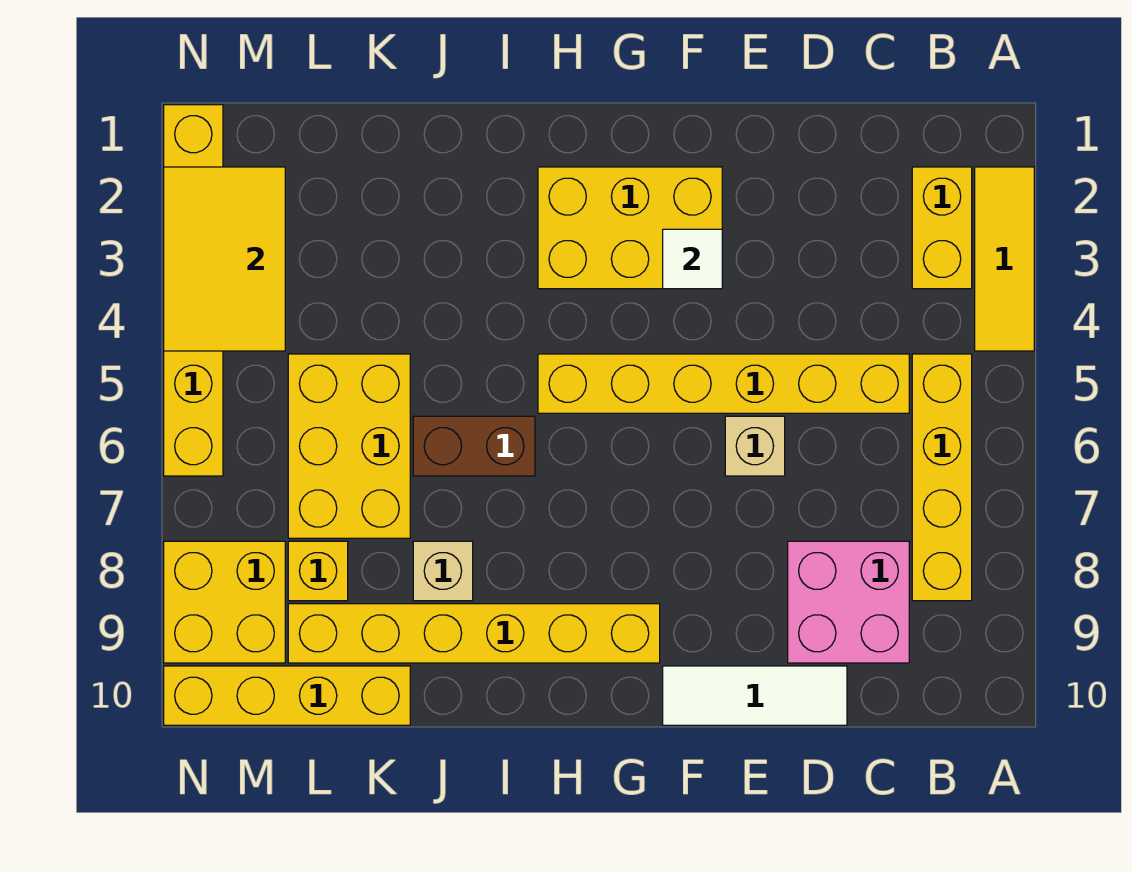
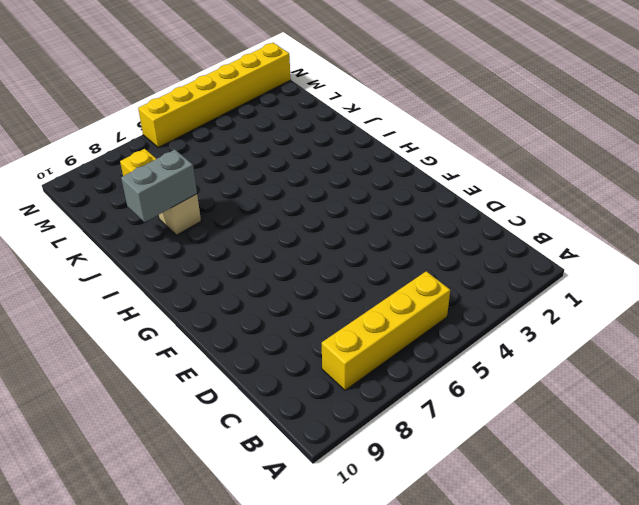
grey brick J8:J9 level 2 -> none
none -> yellow tile A2:A4 level 1
none -> yellow brick B2:B3 level 1
none -> yellow brick C5:H5 level 1

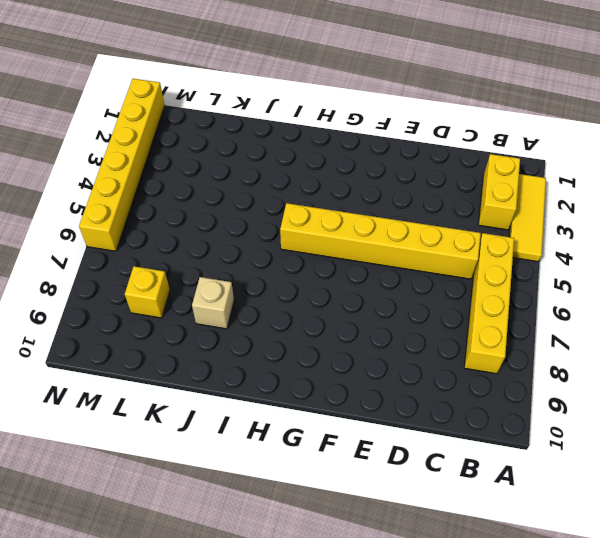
none -> pink brick C8:D9 level 1
none -> white tile D10:F10 level 1
none -> tan brick E6 level 1

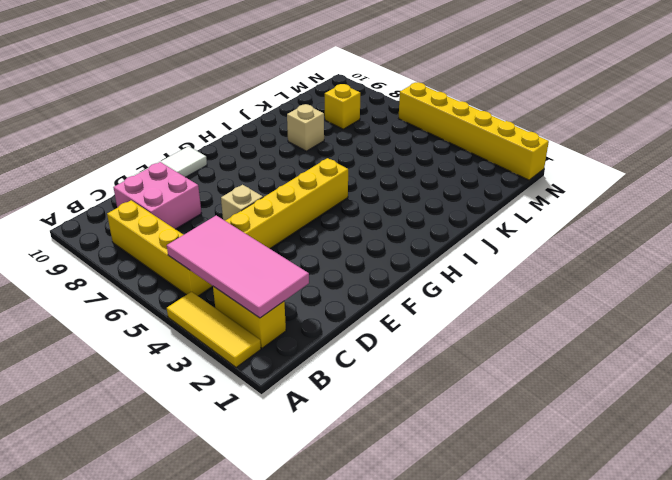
pink tile B2:C5 level 2 -> none
none -> yellow brick F2:H3 level 1
none -> yellow brick G9:L9 level 1
none -> brown brick I6:J6 level 1

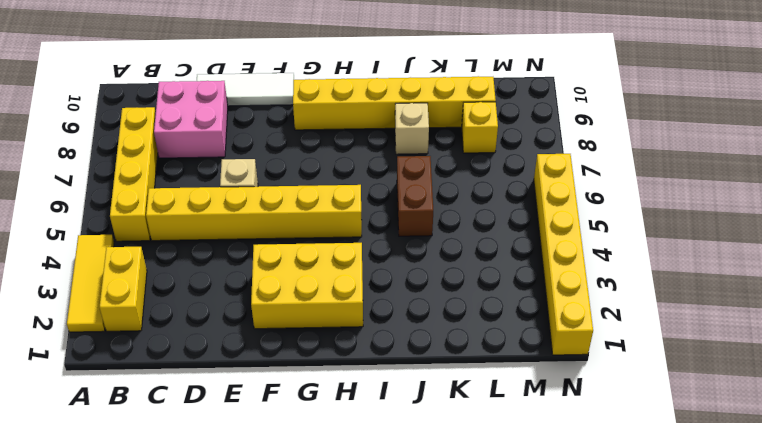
brown brick J5:J6 level 1 -> brown brick I6:J6 level 1
none -> yellow brick K5:L7 level 1
none -> yellow brick K10:N10 level 1
none -> yellow brick M8:N9 level 1

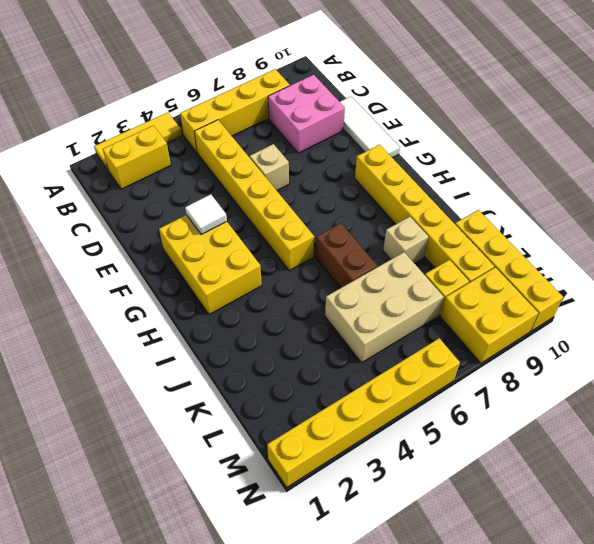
tan brick K5:L7 level 1 -> yellow brick K5:L7 level 1
none -> yellow tile M2:N4 level 2

